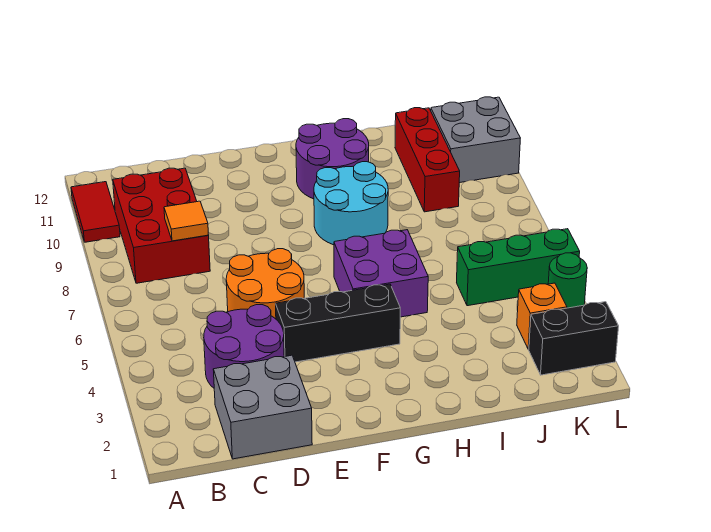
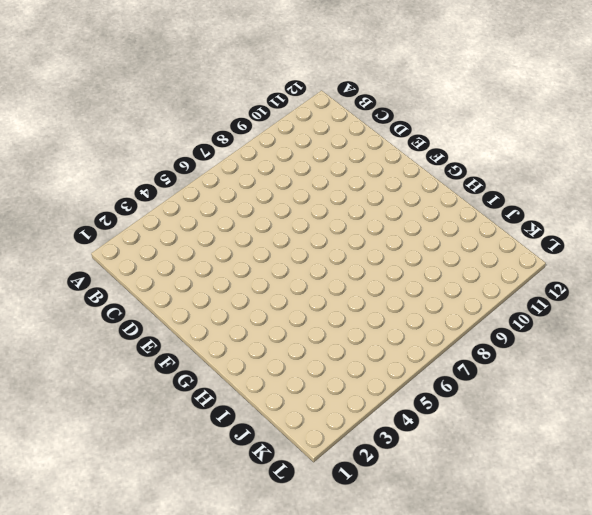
none -> red tile A10:A11 level 1
none -> red brick B8:C10 level 1
none -> grey brick C1:D2 level 1

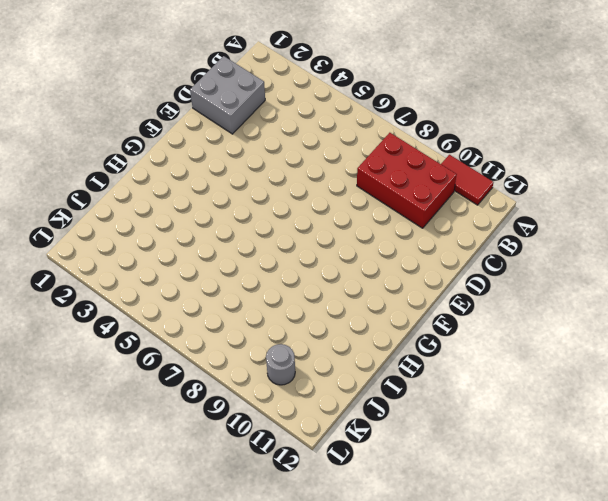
grey round brick K10 level 1 -> grey brick K10:L11 level 1
none -> purple round brick C3:D4 level 1
none -> orange round brick D5:E6 level 1
none -> black brick E4:G4 level 1

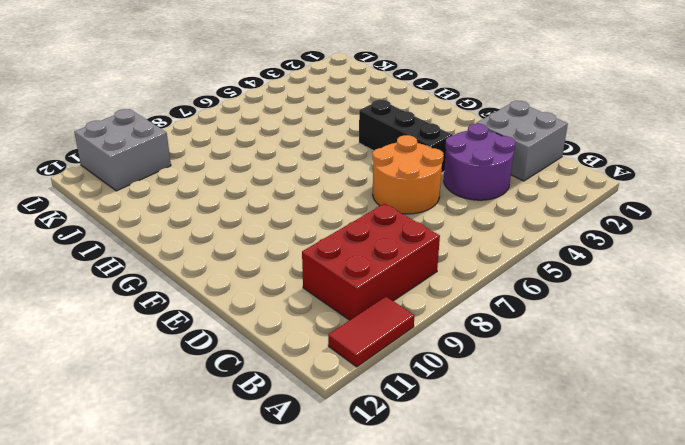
none -> purple brick G5:H6 level 1
none -> cyan round brick G8:H9 level 1
none -> purple round brick G10:H11 level 1

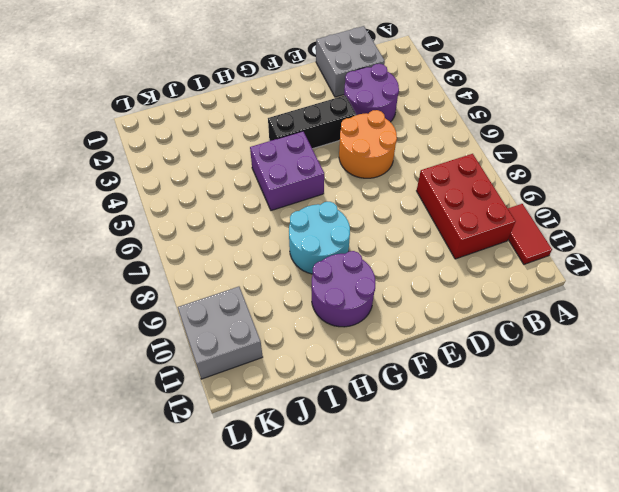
none -> green brick J5:L5 level 1
none -> red brick J9:J11 level 1
none -> black brick K2:L2 level 1

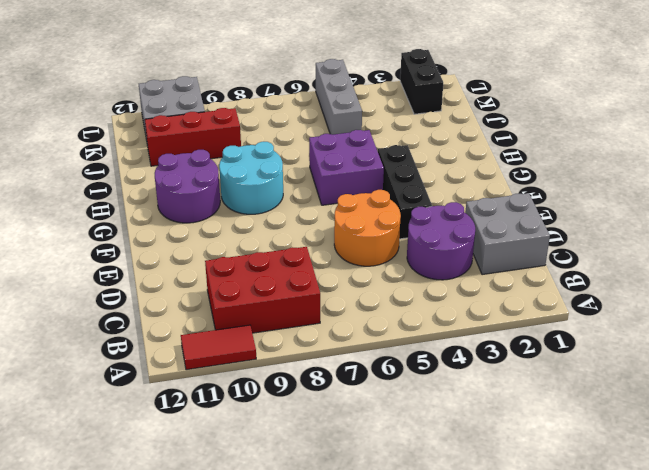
grey brick J5:L5 level 1 -> green brick J5:L5 level 1
none -> orange brick K3 level 1
none -> green round brick L4 level 1
none -> orange tile C8 level 2

